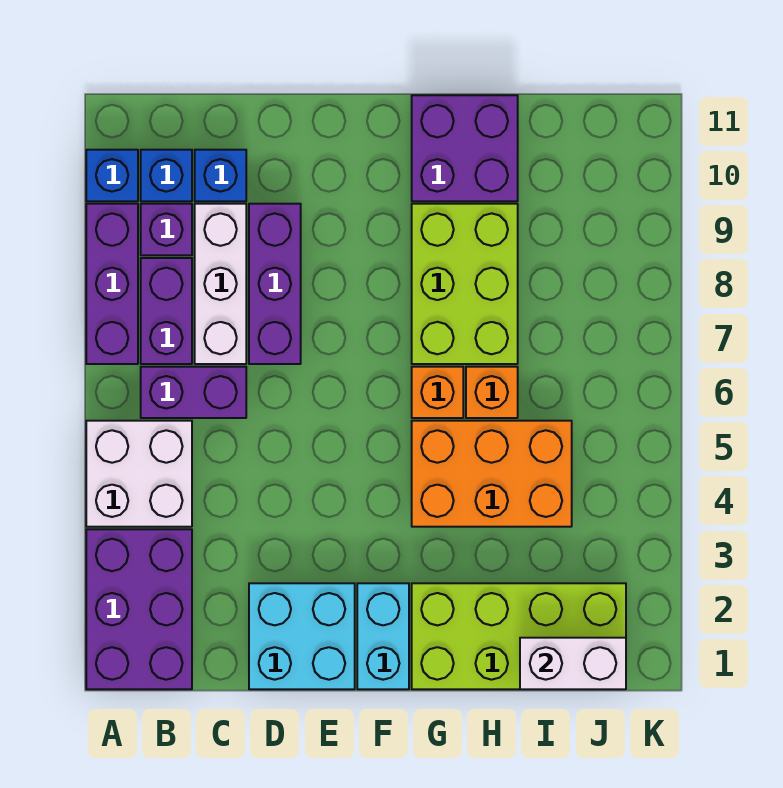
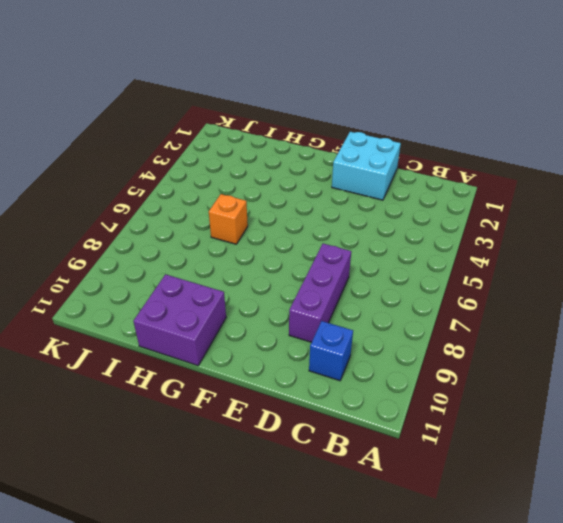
none -> purple brick A1:B3 level 1
none -> white brick A4:B5 level 1
none -> purple brick A7:A9 level 1

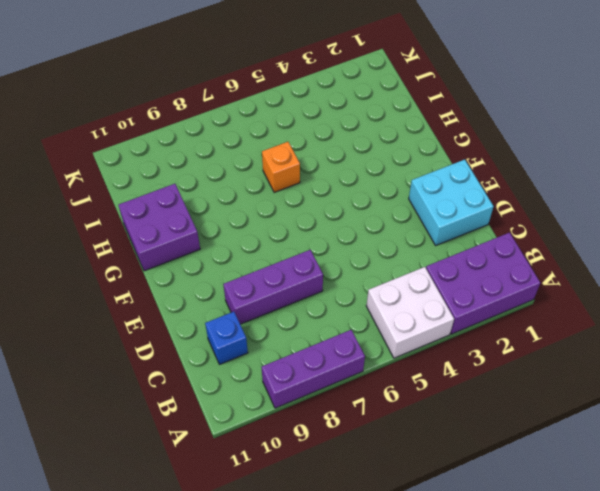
none -> blue brick A10 level 1
none -> purple brick B6:C6 level 1
none -> purple brick B7:B8 level 1

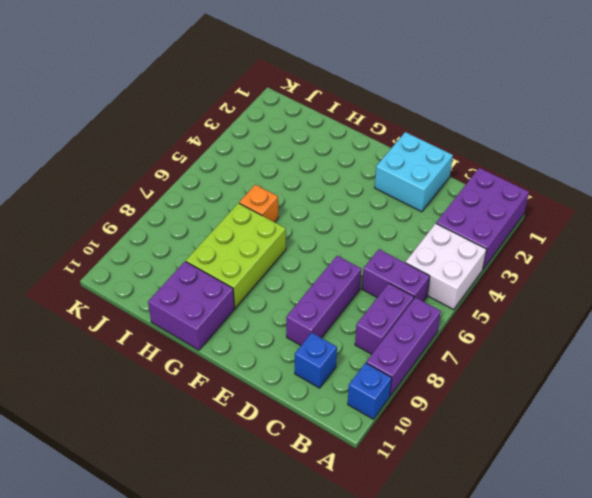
none -> purple brick B9 level 1
none -> blue brick B10 level 1
none -> white brick C7:C9 level 1

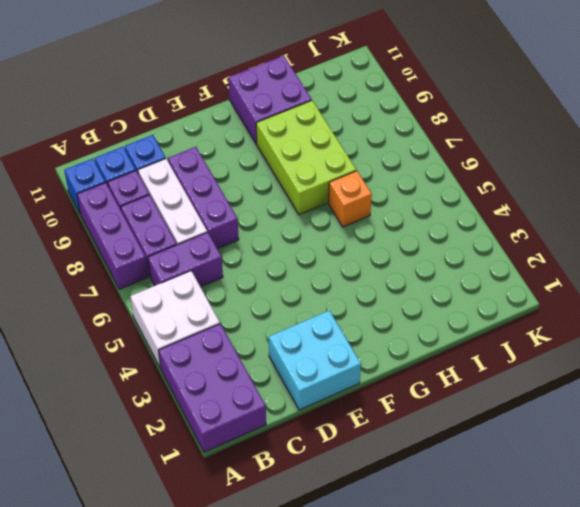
none -> cyan brick F1:F2 level 1
none -> lime brick G1:J2 level 1
none -> orange brick G4:I5 level 1

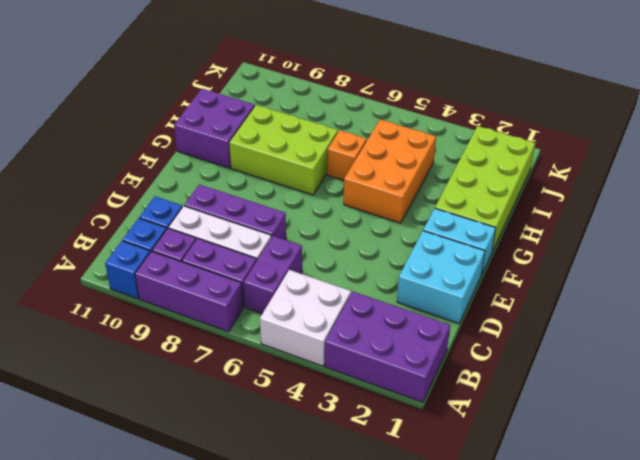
none -> orange brick G6 level 1
none -> white brick I1:J1 level 2

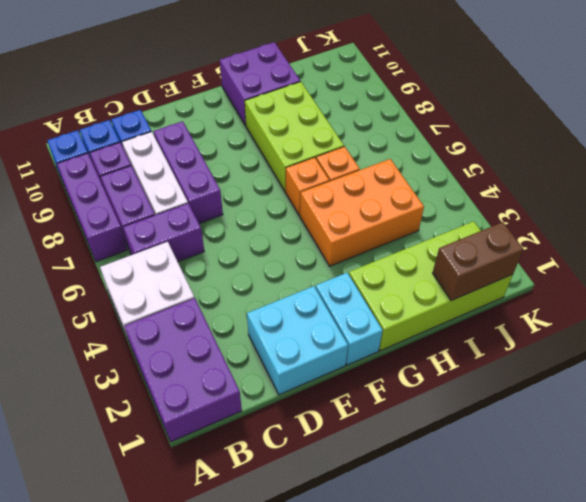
brown brick I1:J1 level 2 -> white brick I1:J1 level 2

